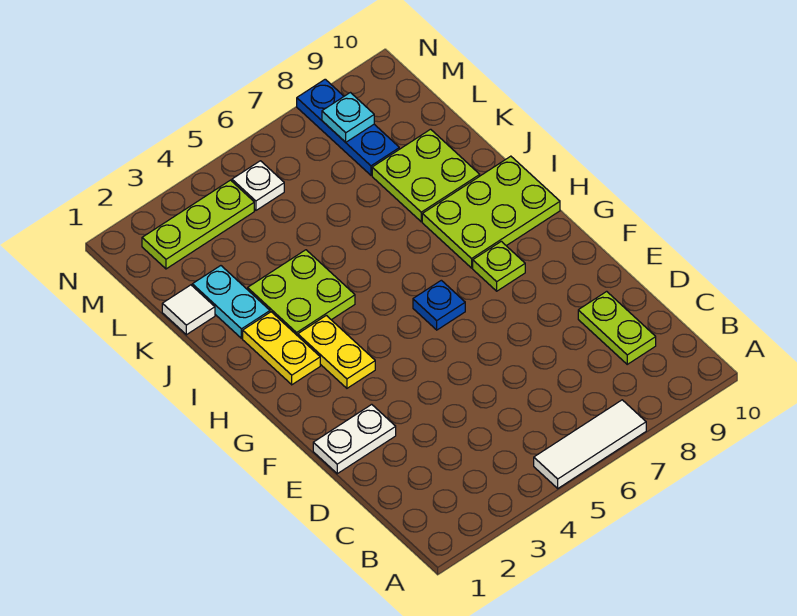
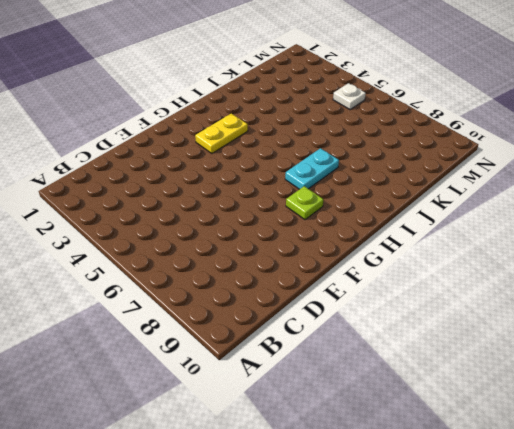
cyan plate H7:I7 level 1 -> cyan plate J2:K2 level 1
none -> white tile A5:A7 level 1
none -> lime plate C9:D9 level 1
none -> white plate E1:E2 level 1

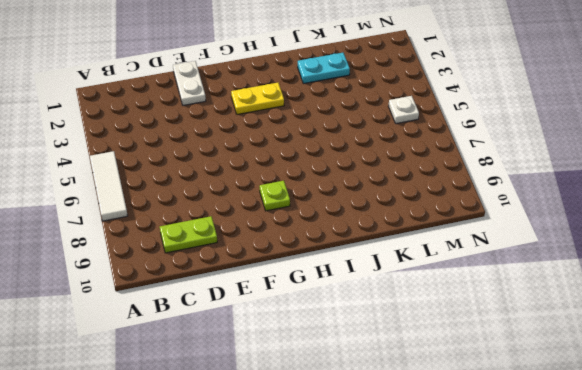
none -> blue plate G6 level 1
none -> yellow plate H2:I2 level 1
none -> lime plate H8:I10 level 1

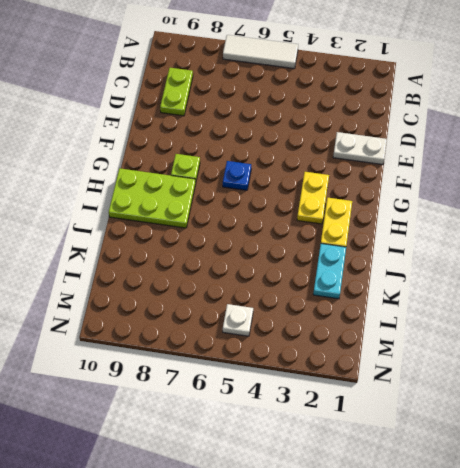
none -> lime plate I3:J4 level 1
none -> lime plate J8:K9 level 1
none -> white tile K1 level 1

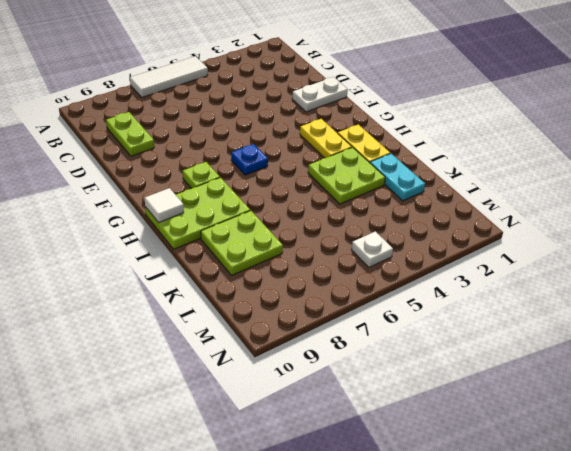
white tile H10 level 2 -> white tile K1 level 1
none -> blue plate L8:N8 level 1
none -> lime plate M2:M4 level 1
none -> cyan plate M8 level 2

